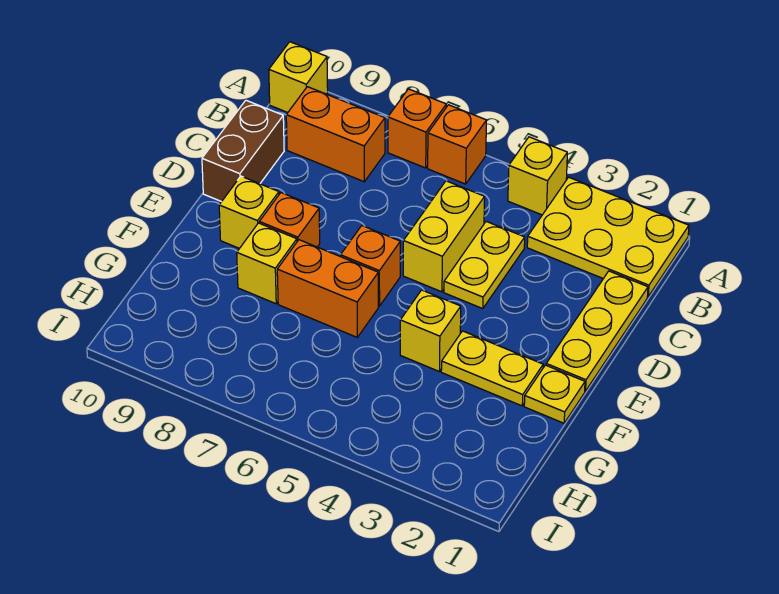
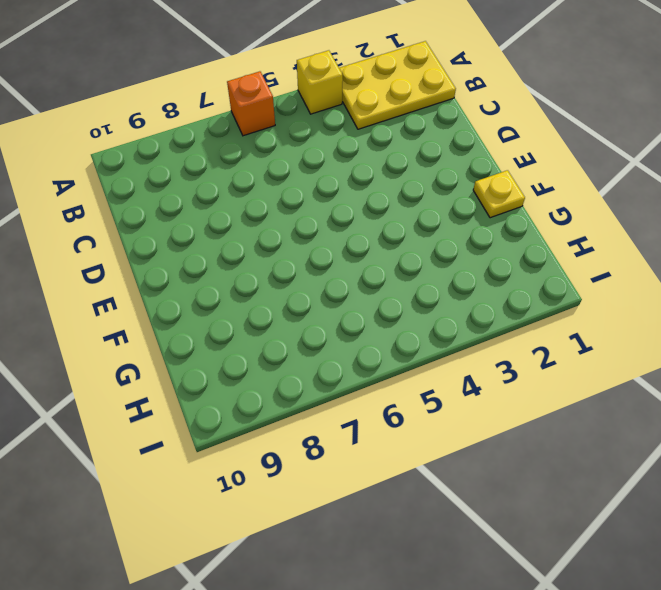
none -> orange brick A7 level 1
none -> yellow brick A10 level 1
none -> orange brick B8:B9 level 1

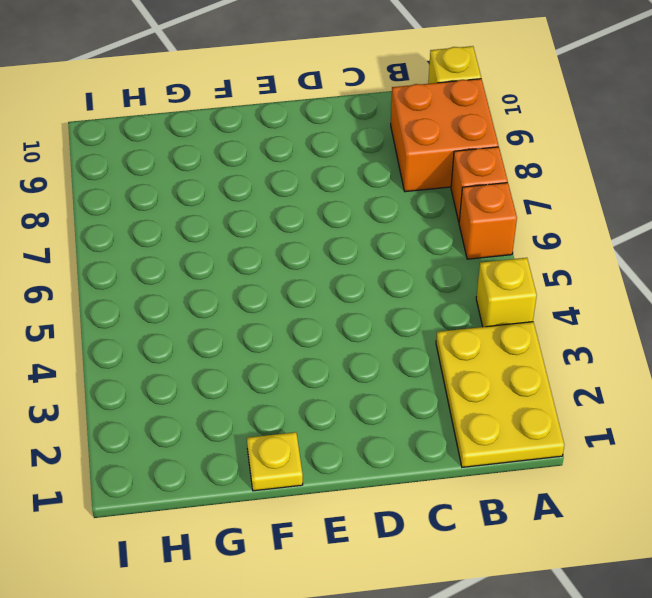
orange brick A8:B9 level 1 -> orange brick B8:B9 level 1
none -> yellow plate C1:E1 level 1
none -> yellow plate C4:D4 level 1
none -> yellow brick C5:D5 level 1

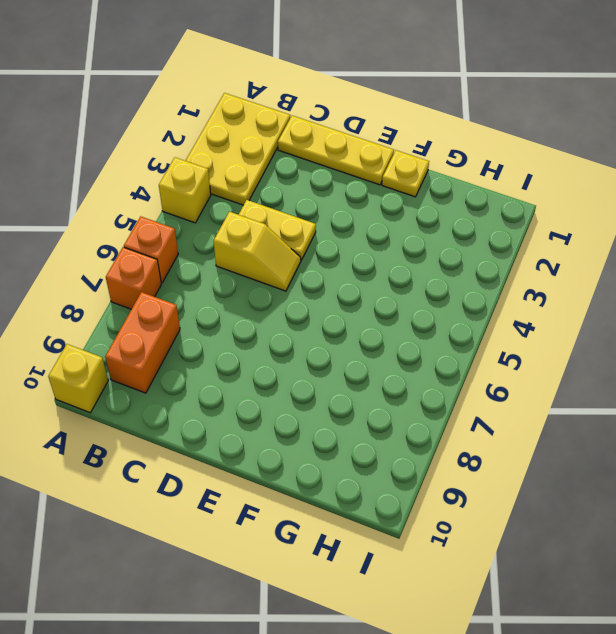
yellow slope C5:D5 level 1 top C -> yellow brick C5:D5 level 1
none -> brown brick C10:D10 level 1
none -> orange brick E6 level 1
none -> orange brick E8 level 1

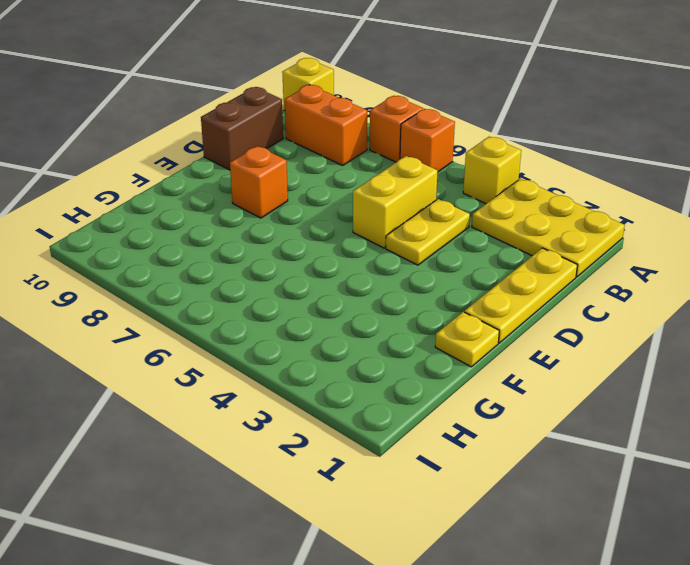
none -> orange brick E6 level 1
none -> yellow brick E9 level 1
none -> yellow plate F2:F3 level 1

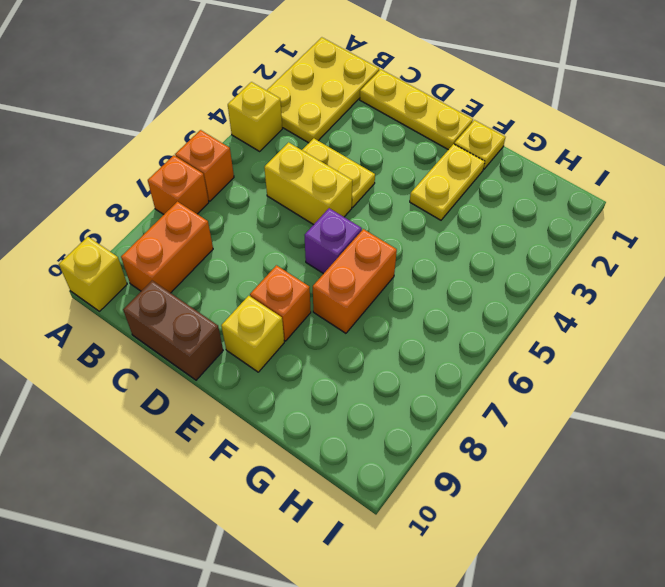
purple brick E6 level 1 -> orange brick E6 level 1
none -> yellow brick F4 level 1
none -> yellow brick F8 level 1

